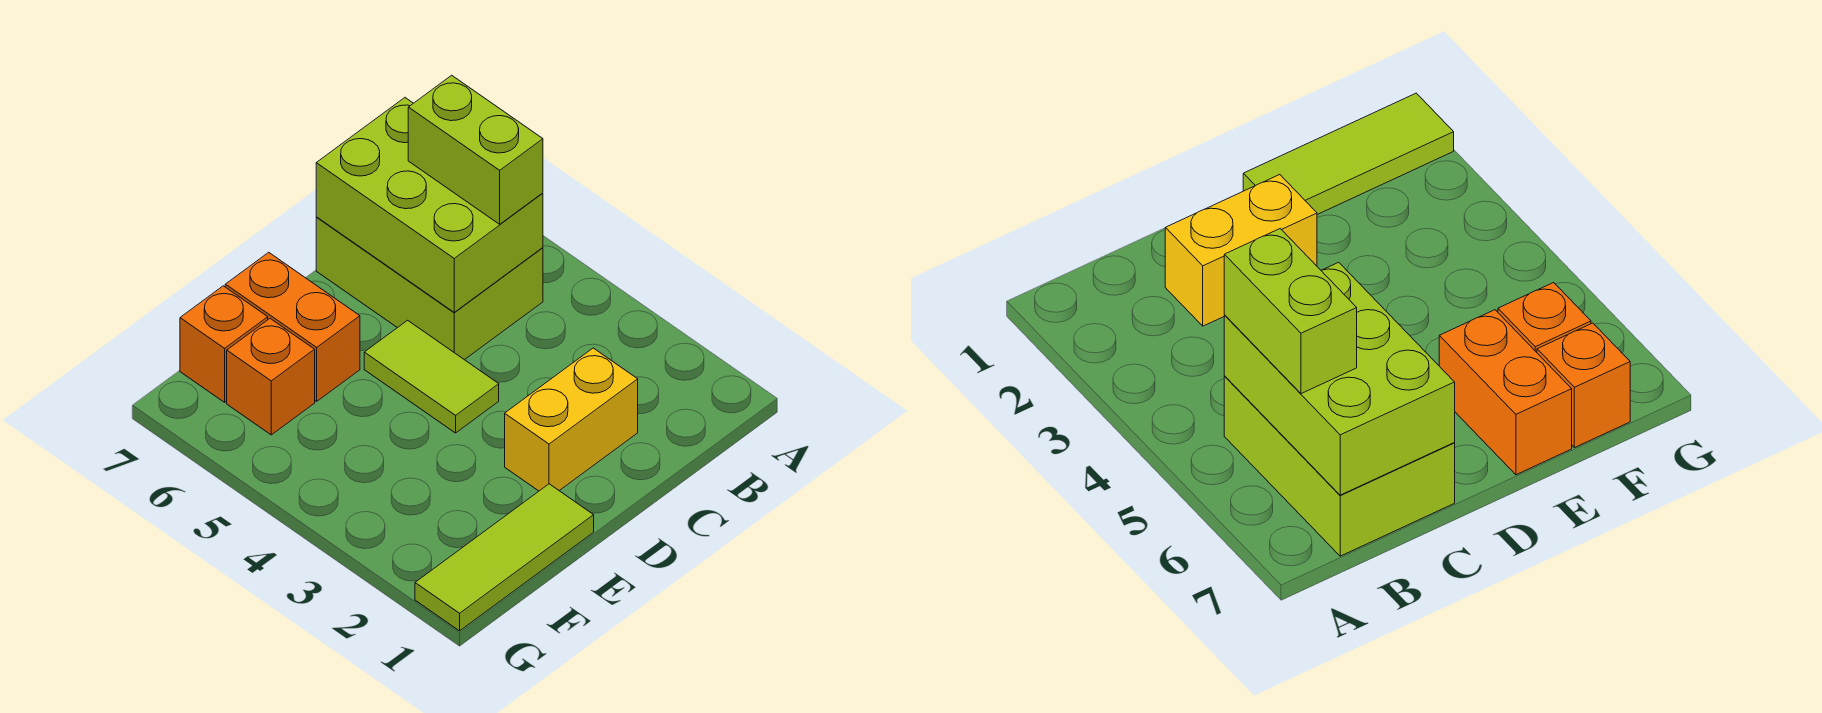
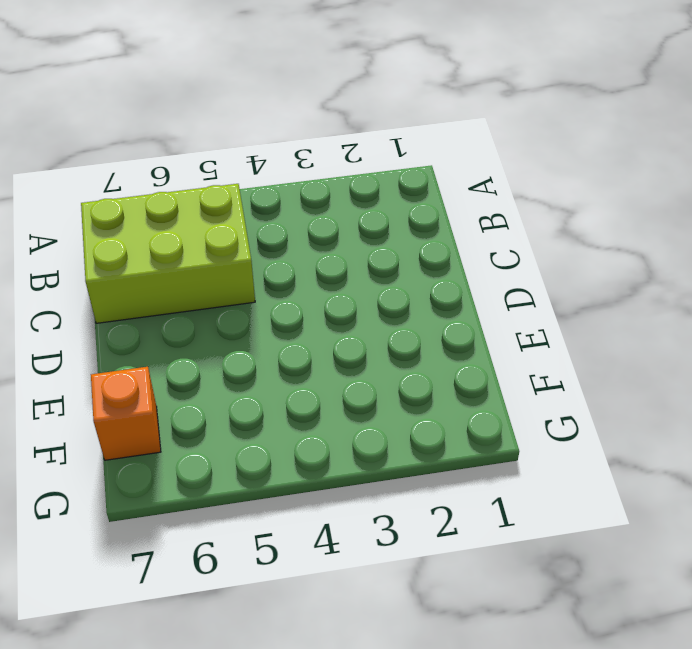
none -> yellow brick C2:D2 level 1
none -> lime tile D4:D5 level 1

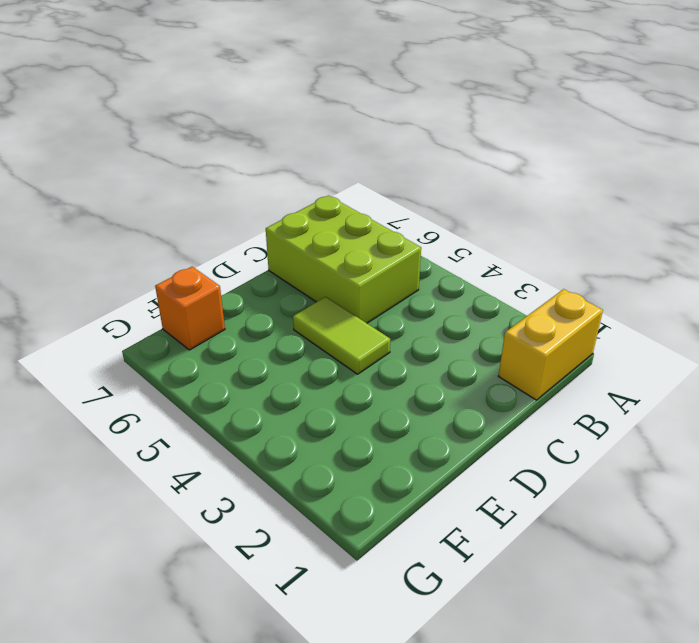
yellow brick A1:B1 level 1 -> yellow brick C2:D2 level 1
none -> lime tile E1:G1 level 1
none -> orange brick E6:E7 level 1

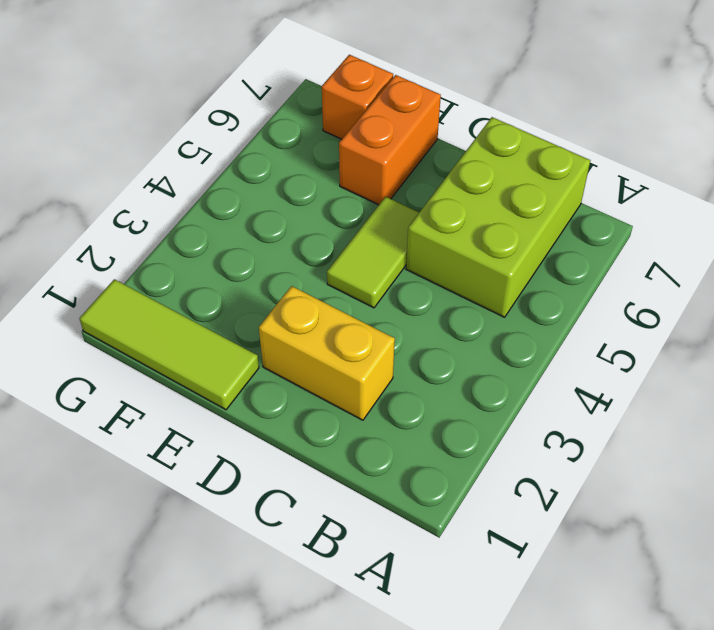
none -> orange brick F6 level 1
none -> lime brick B5:C7 level 2

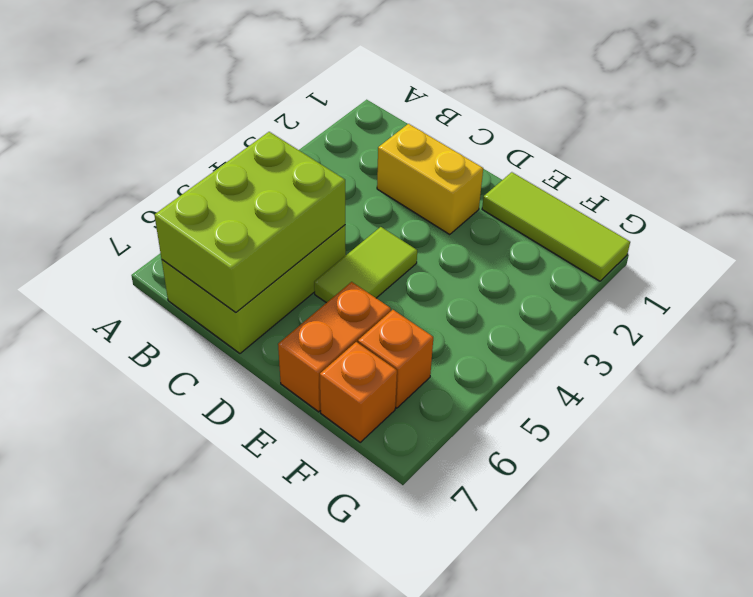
none -> lime brick B5:B6 level 3

